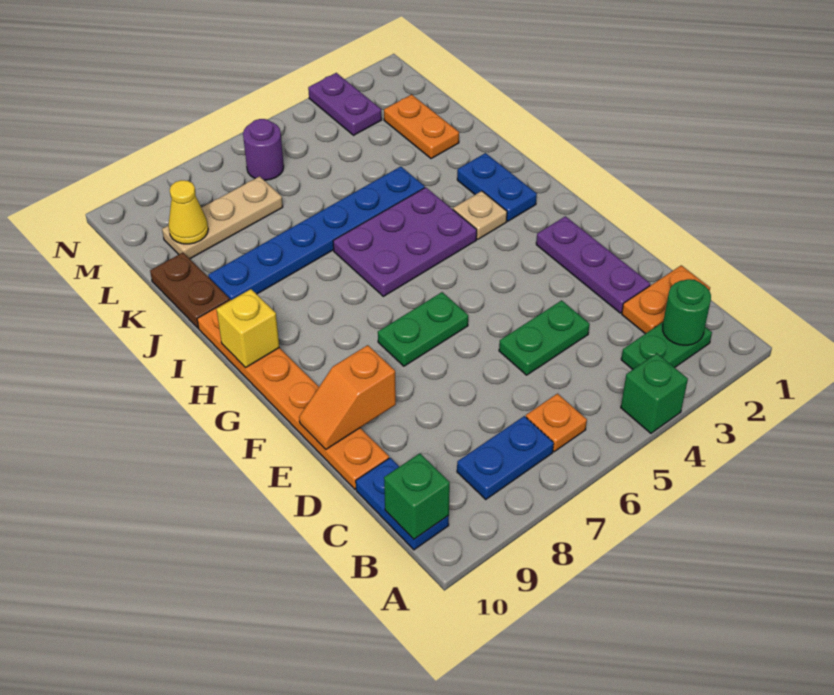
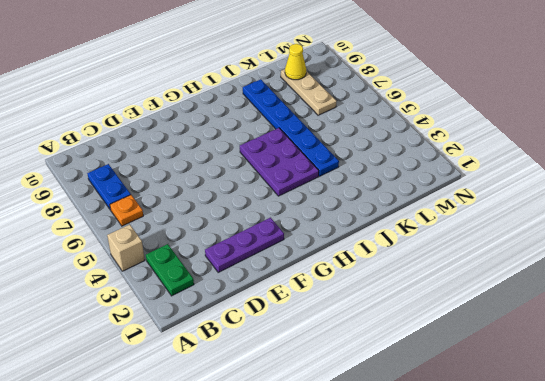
tan brick A4 level 1 -> green brick A4 level 1
none -> blue plate B10:C10 level 1
none -> orange plate C1:C2 level 1
none -> green plate D4:D5 level 1

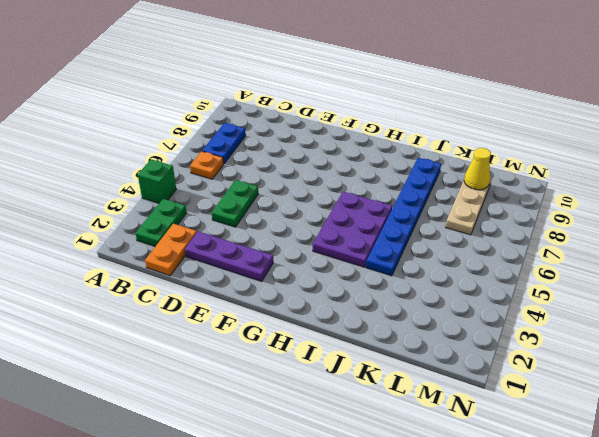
none -> blue plate B10:C10 level 1
none -> orange plate D10:I10 level 1
none -> green plate F6:F7 level 1

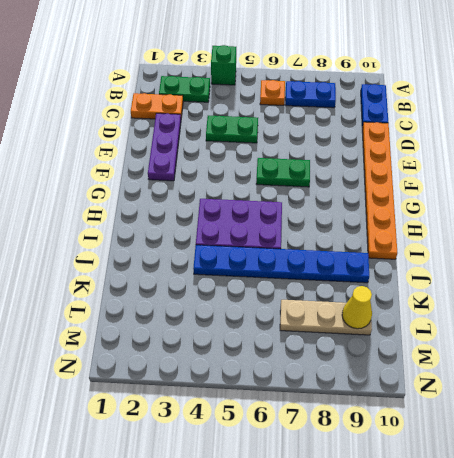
none -> blue plate H2:I2 level 1
none -> tan plate H3 level 1
none -> brown plate J10:K10 level 1

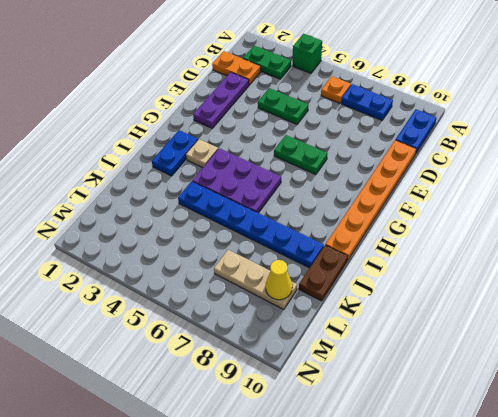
none -> orange plate K2:L2 level 1
none -> purple plate M3:N3 level 1
none -> purple round brick M6 level 1

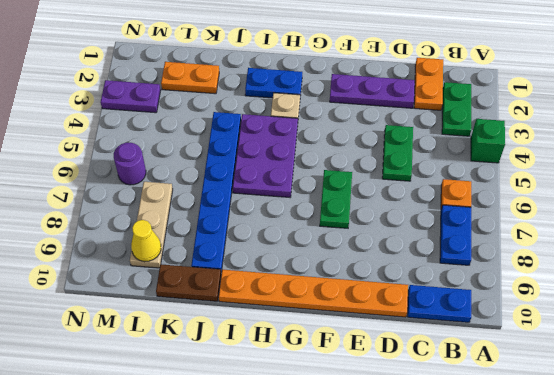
none -> green round brick B2 level 2
none -> green brick B10 level 2
none -> orange slope E9:E10 level 2 top 9

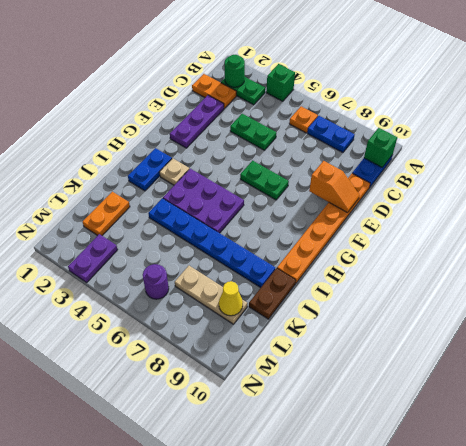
none -> yellow brick H10 level 2

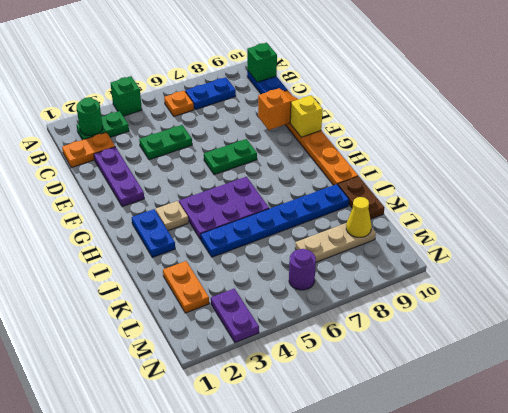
yellow brick F10 level 2 -> yellow brick H10 level 2

